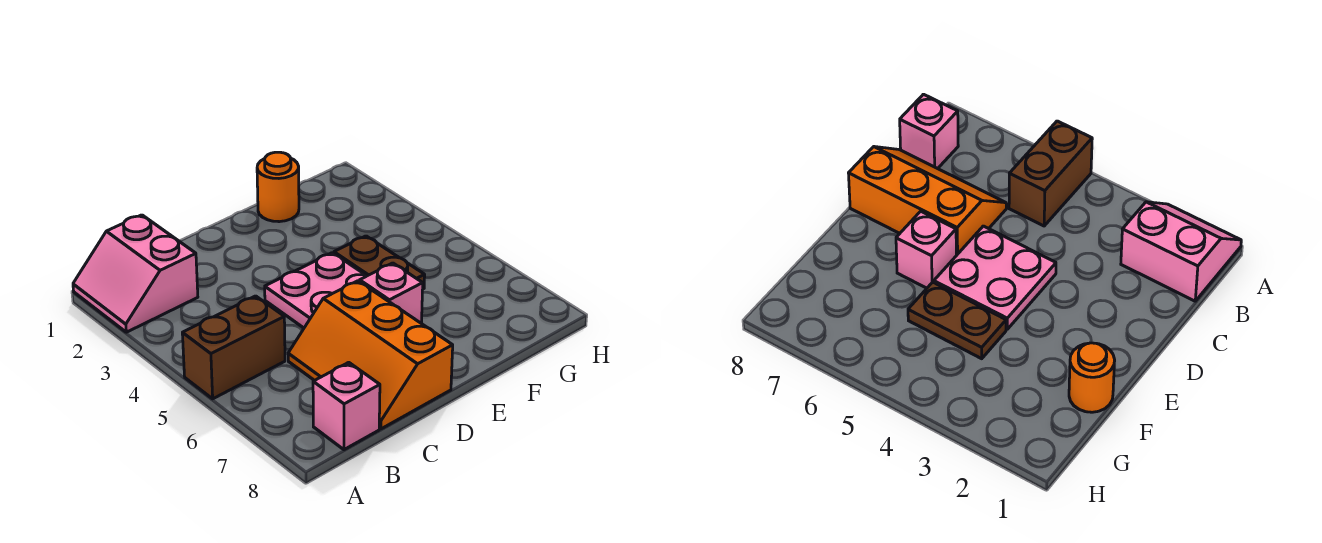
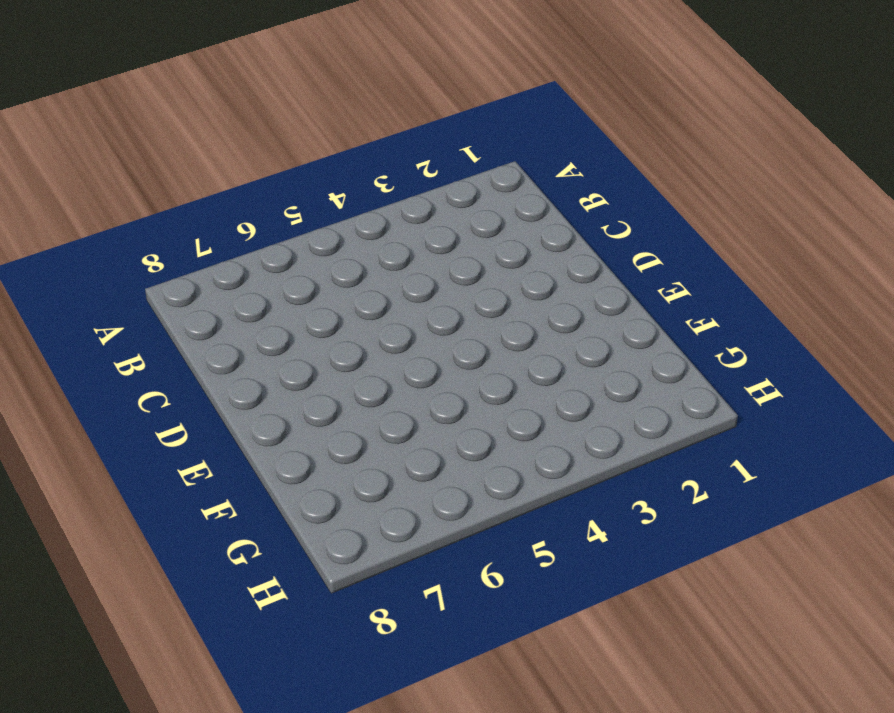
none -> pink slope A1:B2 level 1 top B
none -> brown brick A5:B5 level 1

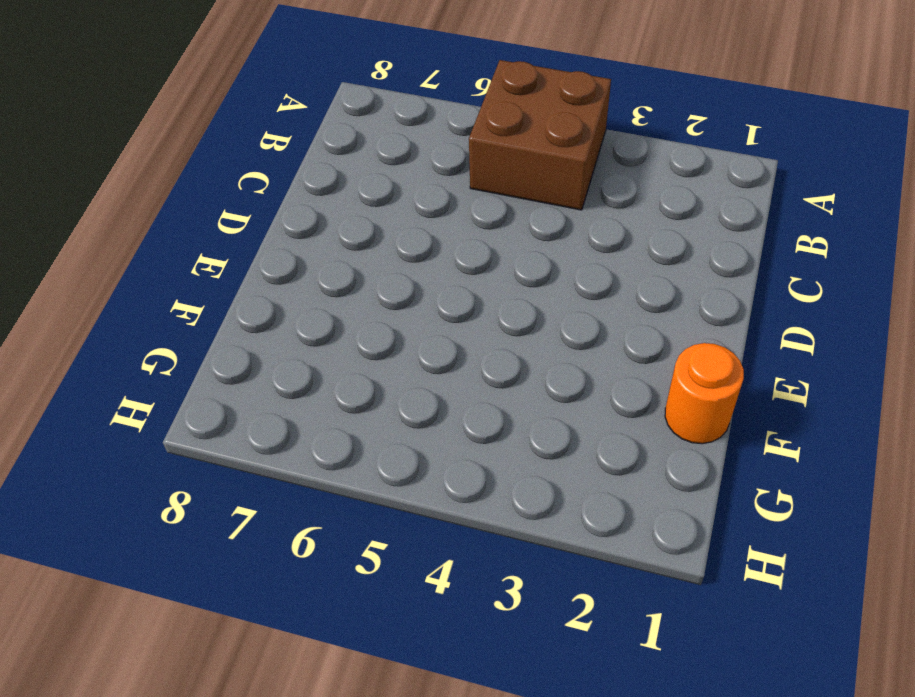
brown brick A4:B5 level 1 -> brown brick A5:B5 level 1
none -> pink slope A1:B2 level 1 top B
none -> pink brick B8 level 1

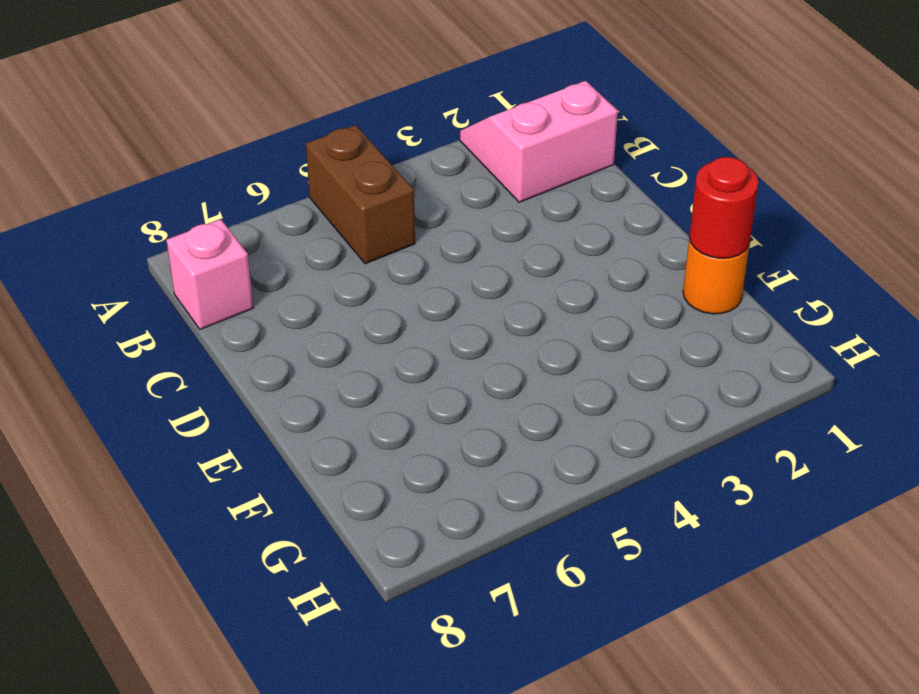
red round brick F1 level 2 -> none
none -> orange slope C6:D8 level 1 top D
none -> pink plate D4:E5 level 1

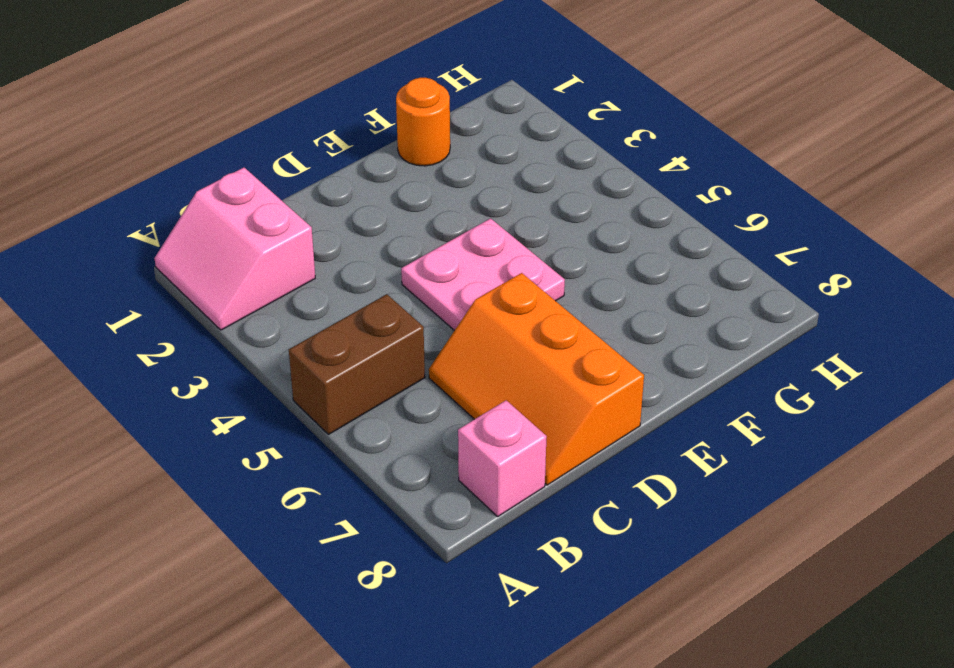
none -> pink brick E6 level 1
none -> brown plate F4:F5 level 1

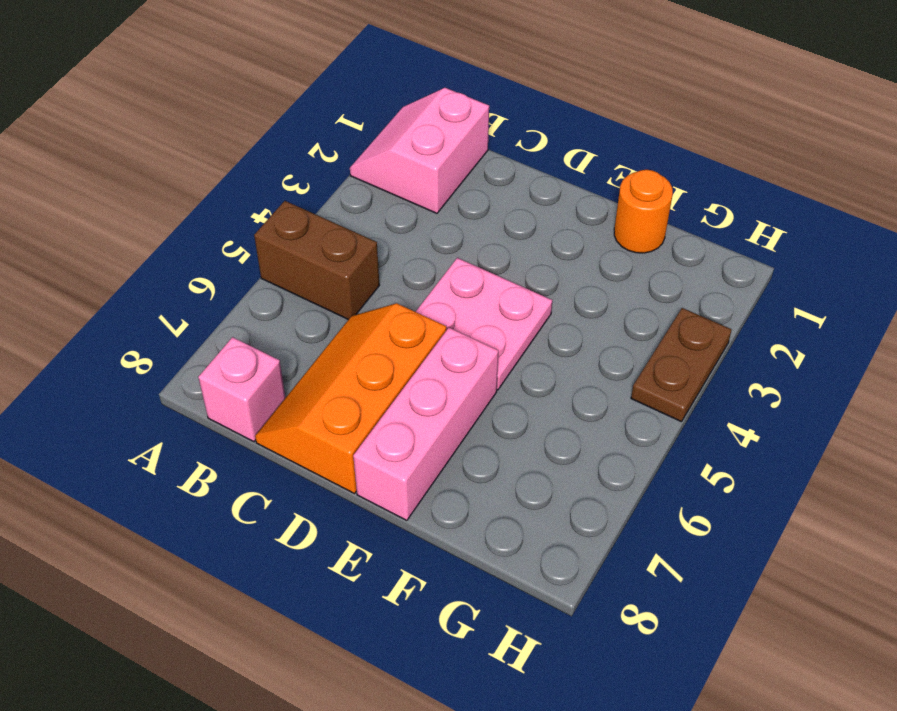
pink brick E6:E8 level 1 -> pink brick E6 level 1
brown plate H3:H4 level 1 -> brown plate F4:F5 level 1

